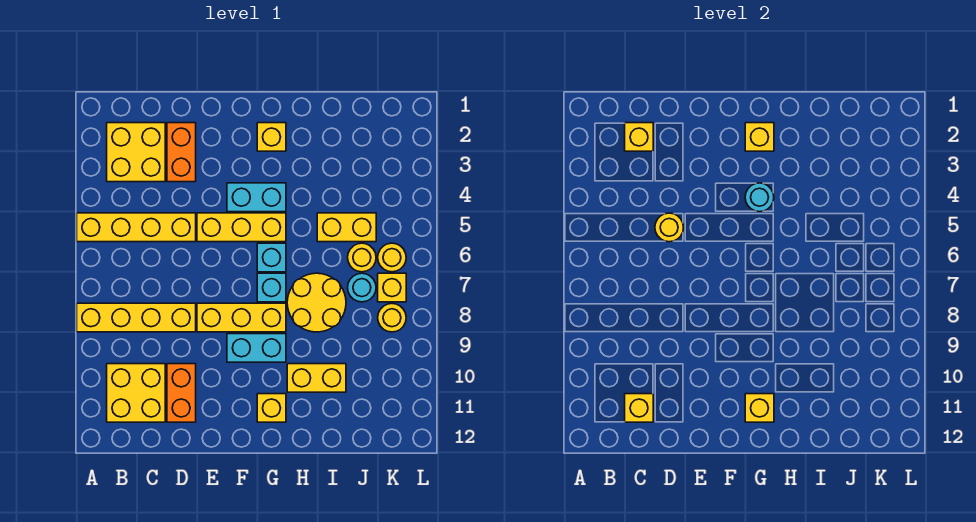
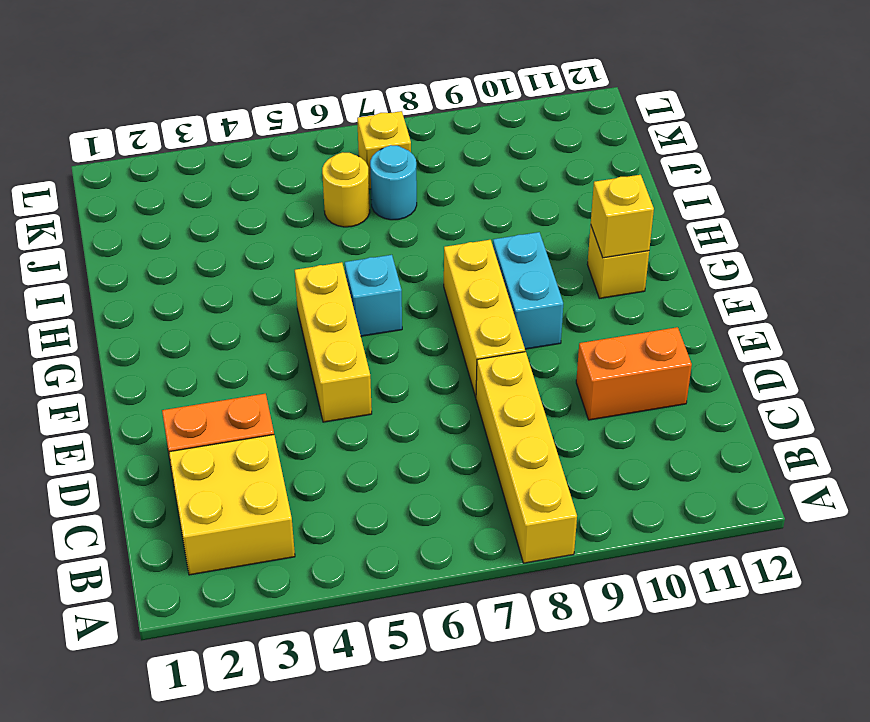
none -> yellow brick A5:D5 level 1
none -> yellow brick B10:C11 level 1
none -> cyan brick F4:G4 level 1

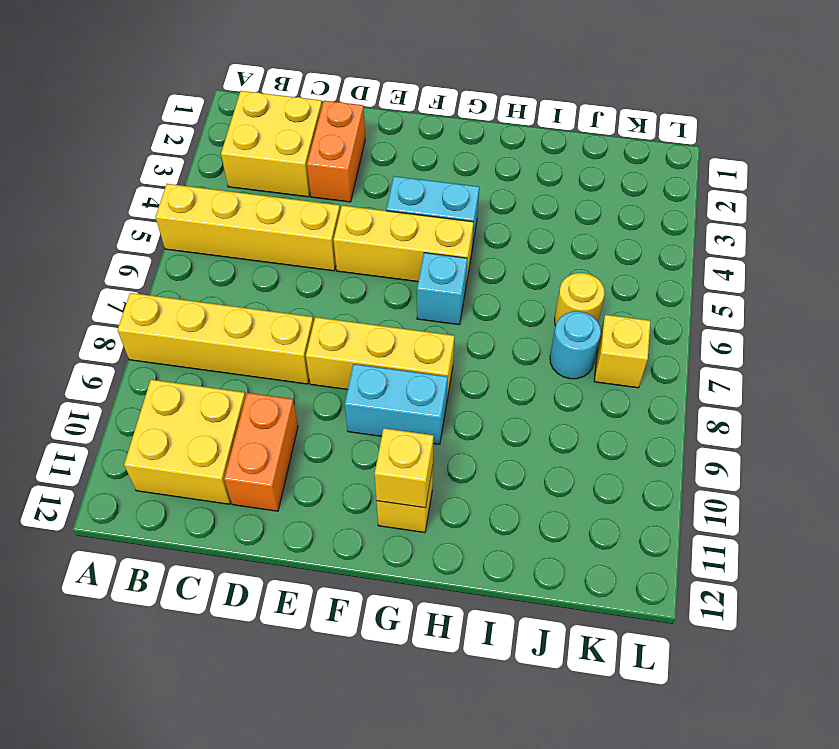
none -> yellow brick G2 level 1
none -> cyan brick G7 level 1
none -> yellow round brick H7:I8 level 1

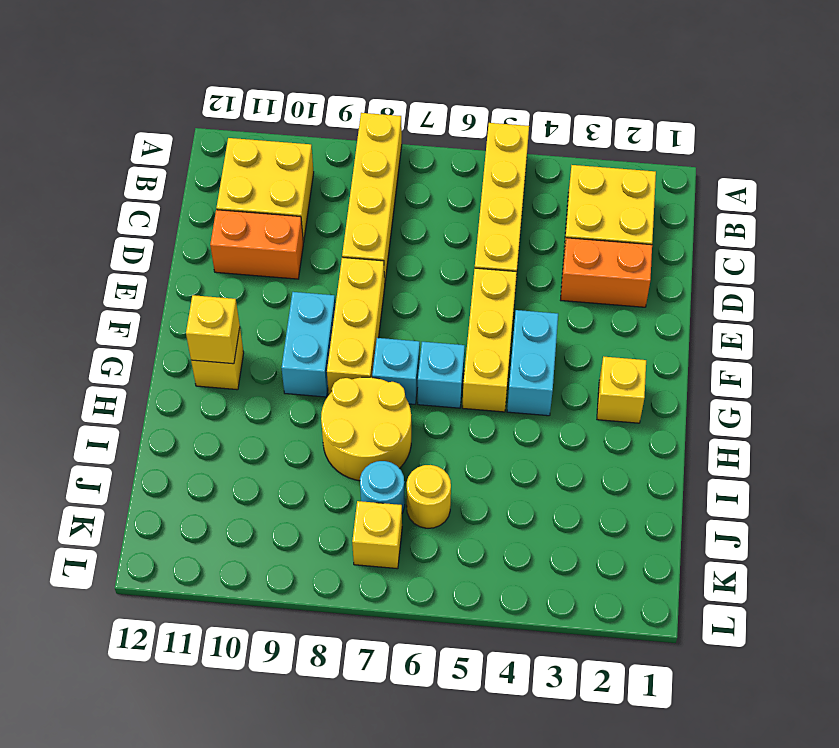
none -> yellow brick H10:I10 level 1
none -> yellow brick I5:J5 level 1
none -> yellow round brick K6 level 1

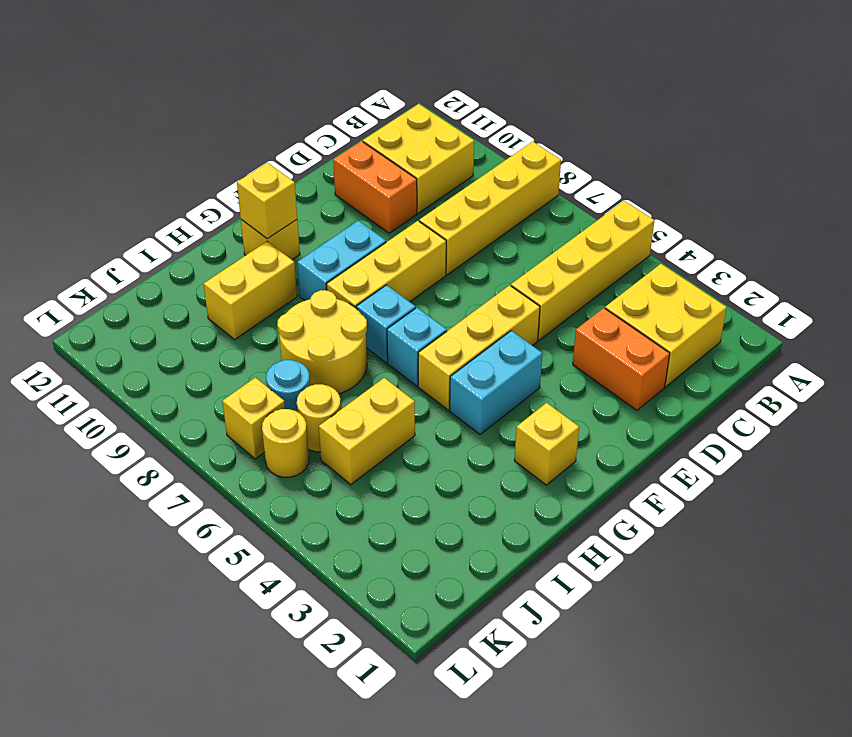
none -> yellow round brick K8 level 1
none -> yellow brick C2 level 2
none -> yellow brick C11 level 2

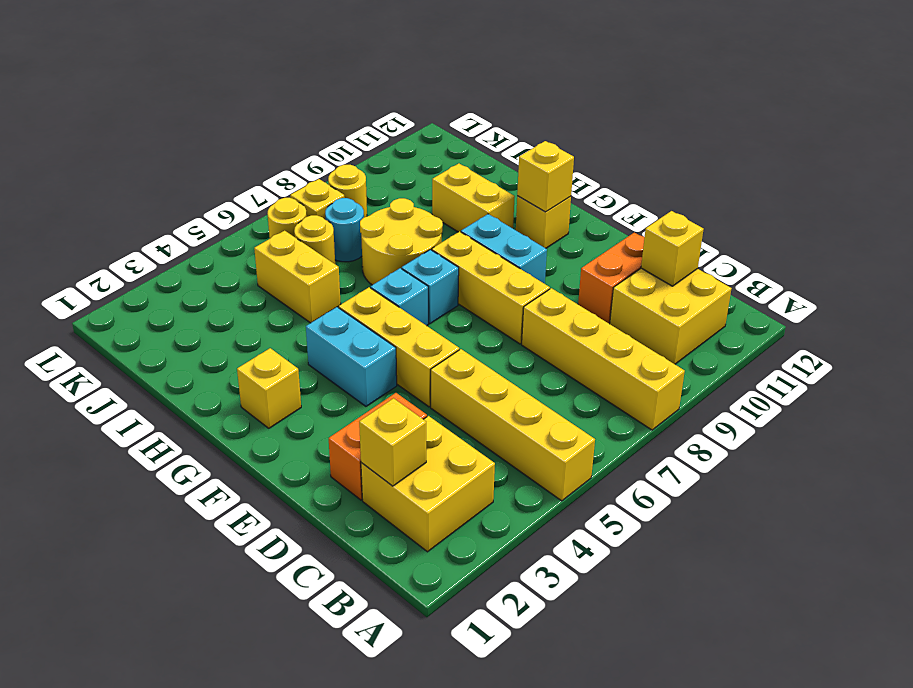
none -> yellow round brick D5 level 2
none -> yellow brick G2 level 2
none -> cyan round brick G4 level 2

